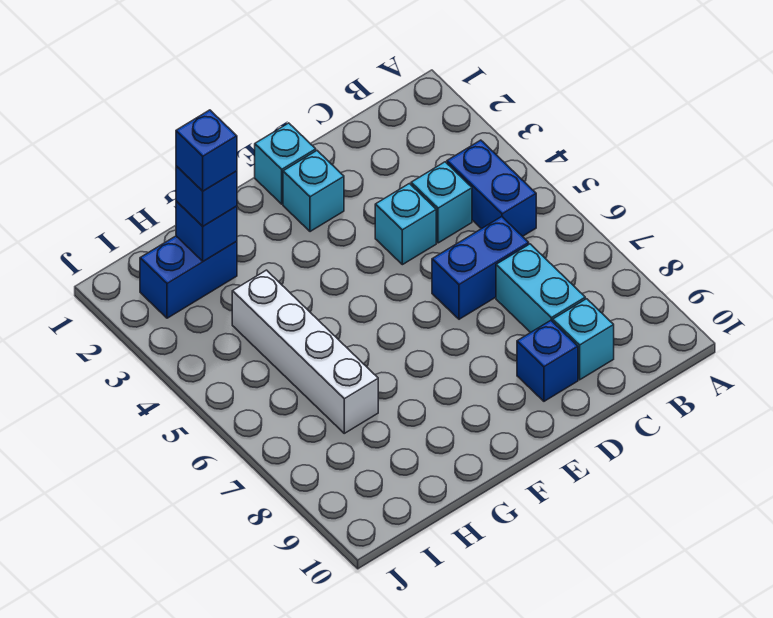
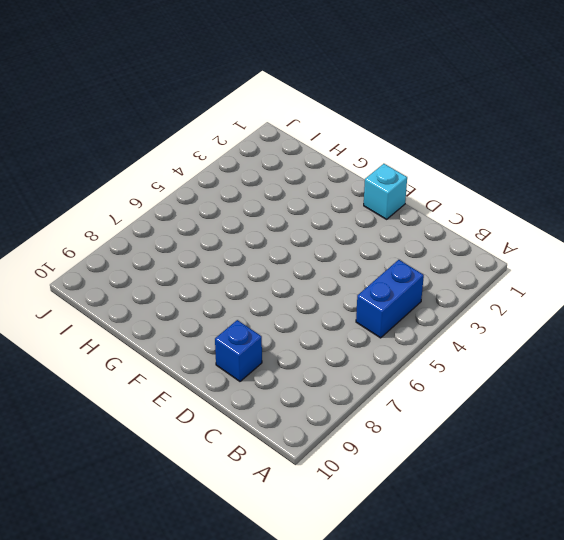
none -> cyan brick C4 level 1
none -> blue brick C6:D6 level 1
none -> cyan brick C7:C8 level 1

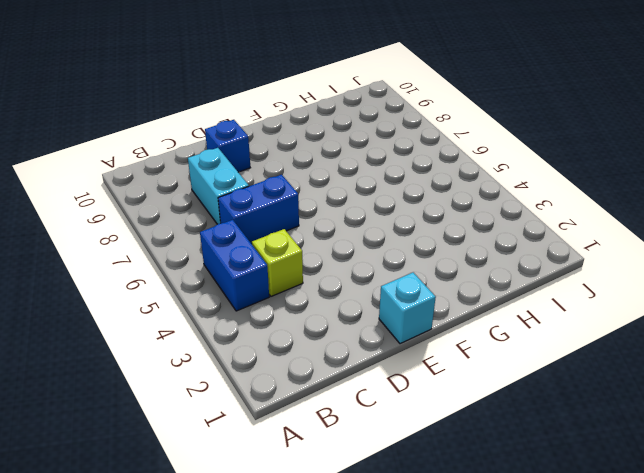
lime brick C4 level 1 -> cyan brick C4 level 1
none -> cyan brick C9 level 1
none -> cyan brick D4 level 1
none -> cyan brick E2 level 1

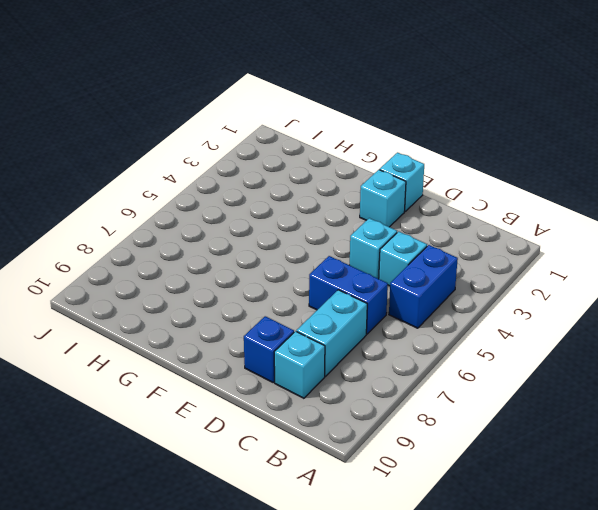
none -> blue brick H2:I2 level 1
none -> white brick H4:H7 level 1
none -> blue brick H2 level 2

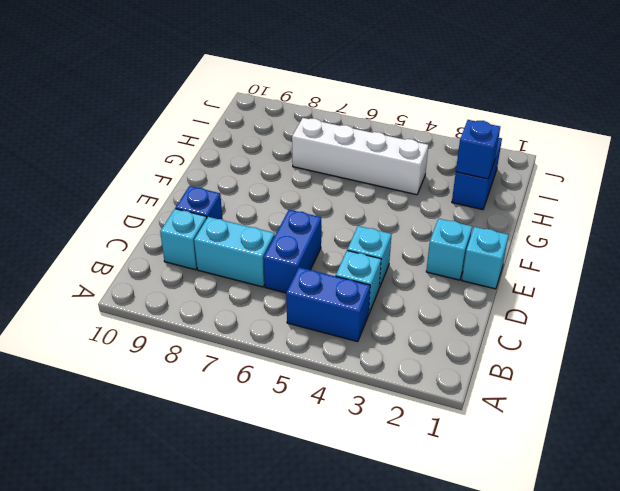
none -> blue brick H2 level 3
none -> blue brick H2 level 4

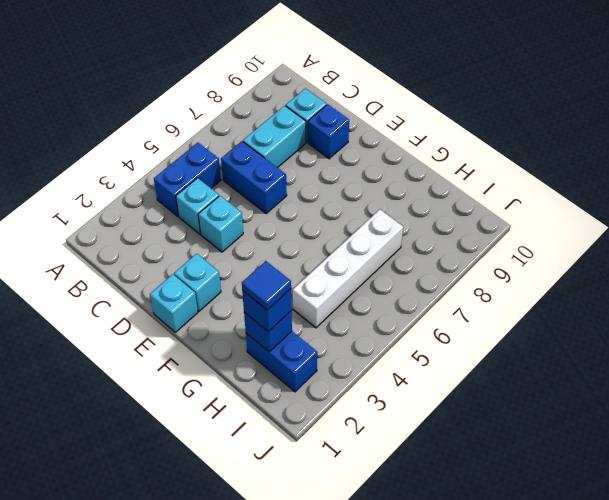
blue tile H2 level 4 -> blue brick H2 level 4

